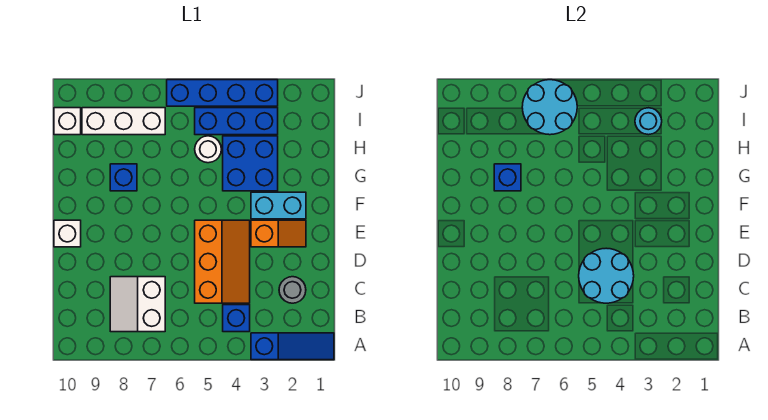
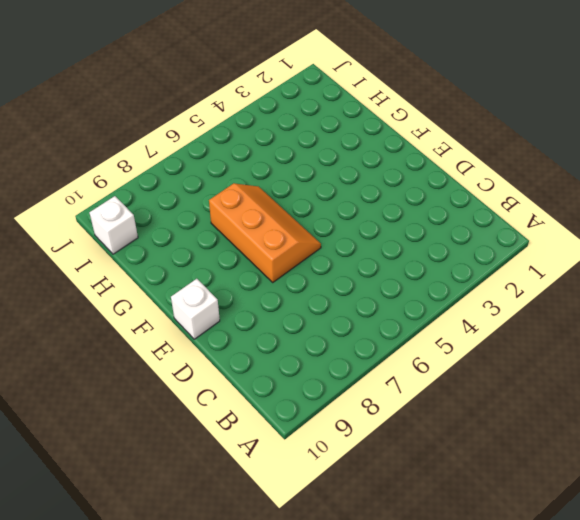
orange slope E6:G7 level 1 top 7 -> orange slope C4:E5 level 1 top 5
none -> blue slope A1:A3 level 1 top 3
none -> blue brick B4 level 1
none -> white slope B7:C8 level 1 top 7

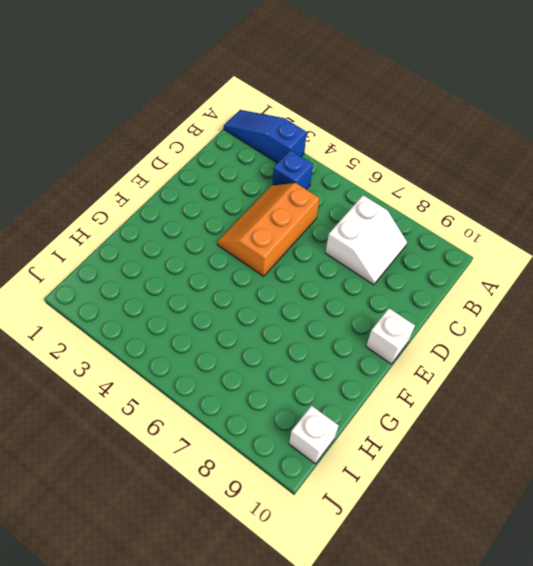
none -> grey round brick C2 level 1
none -> orange slope E2:E3 level 1 top 3
none -> cyan brick F2:F3 level 1

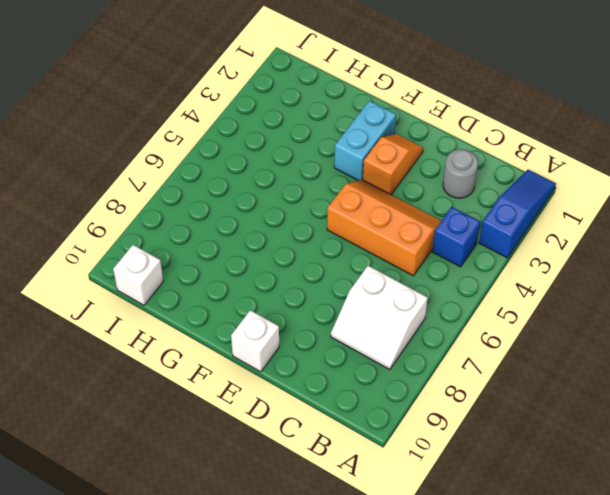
none -> blue brick G3:H4 level 1
none -> blue brick G8 level 1
none -> white round brick H5 level 1

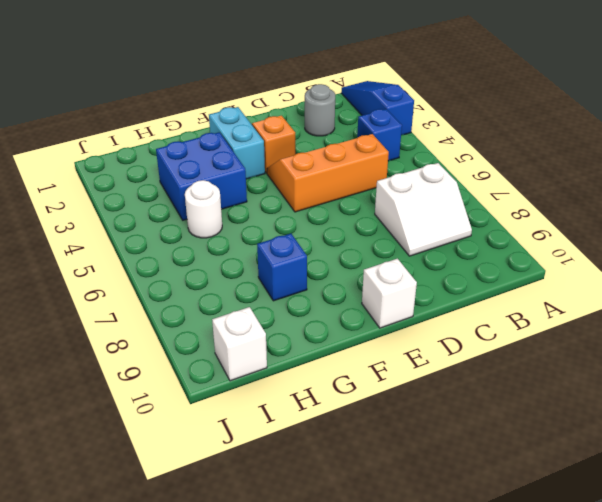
none -> blue brick I3:I5 level 1
none -> white brick I7:I9 level 1
none -> blue brick J3:J6 level 1

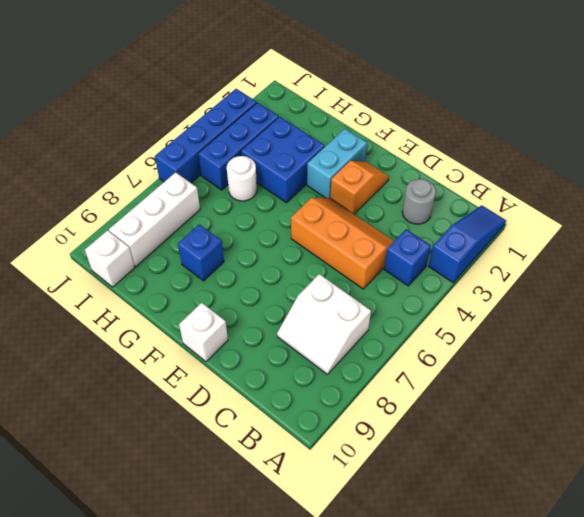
none -> cyan round brick C4:D5 level 2
none -> blue brick G8 level 2
none -> cyan round brick I3 level 2

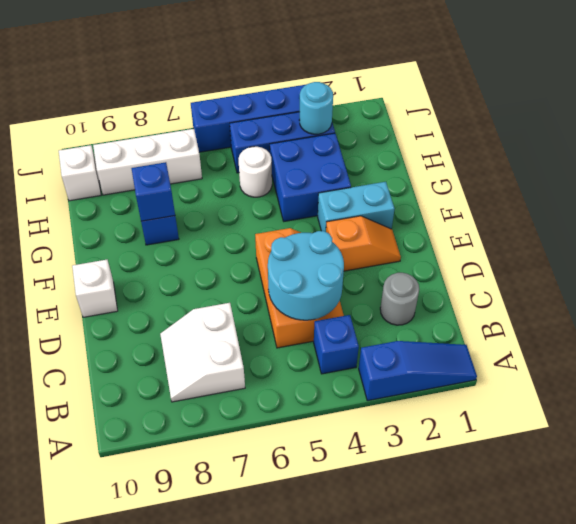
none -> cyan round brick I6:J7 level 2

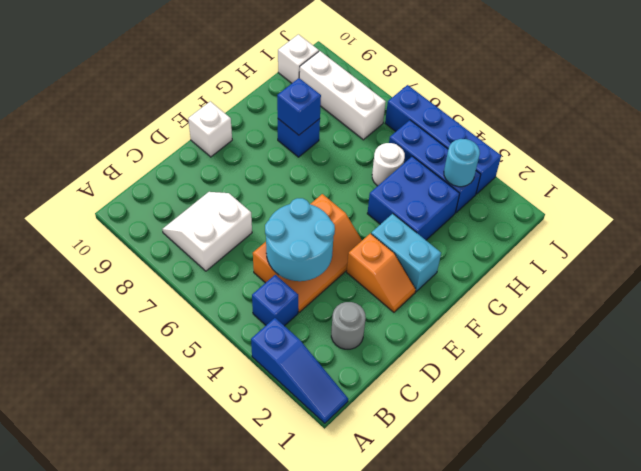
none -> cyan round brick I6:J7 level 2

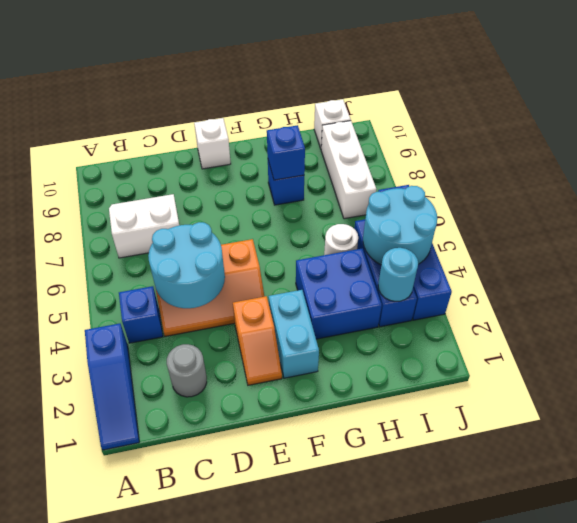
cyan round brick I4:J5 level 2 -> cyan round brick I6:J7 level 2

